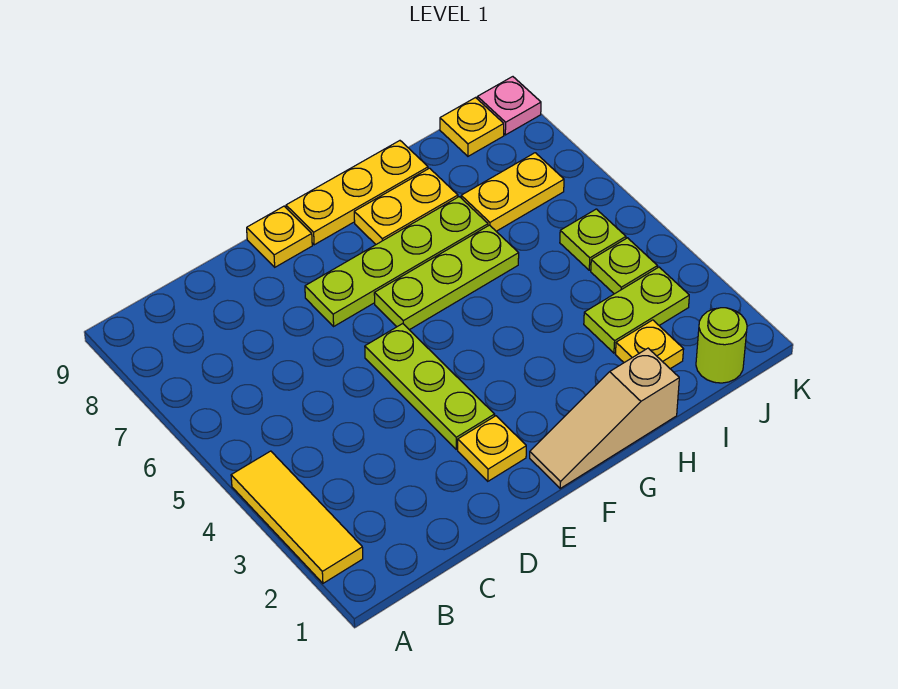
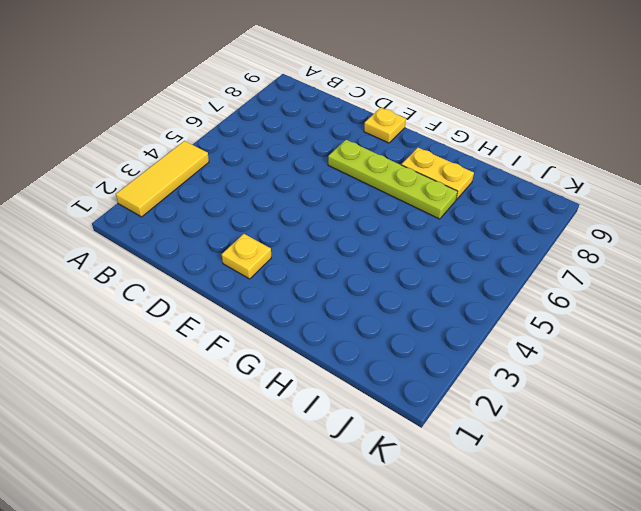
none -> lime plate E3:E5 level 1
none -> tan slope F1:H1 level 1 top H
none -> lime plate F6:H6 level 1

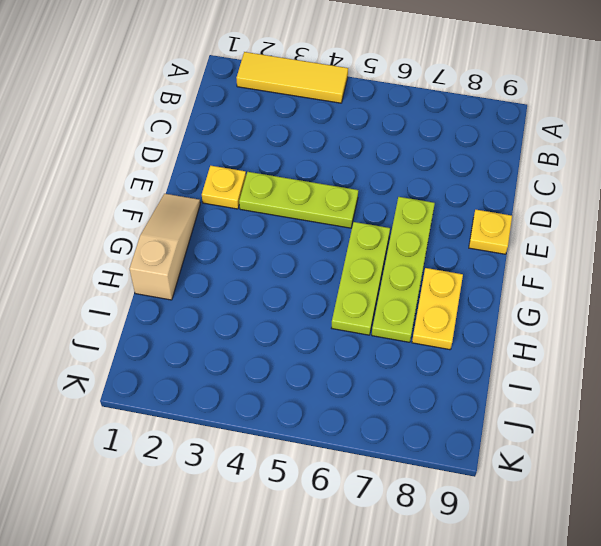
none -> yellow plate F9:H9 level 1
none -> yellow plate I2 level 1
none -> lime plate I3:J3 level 1

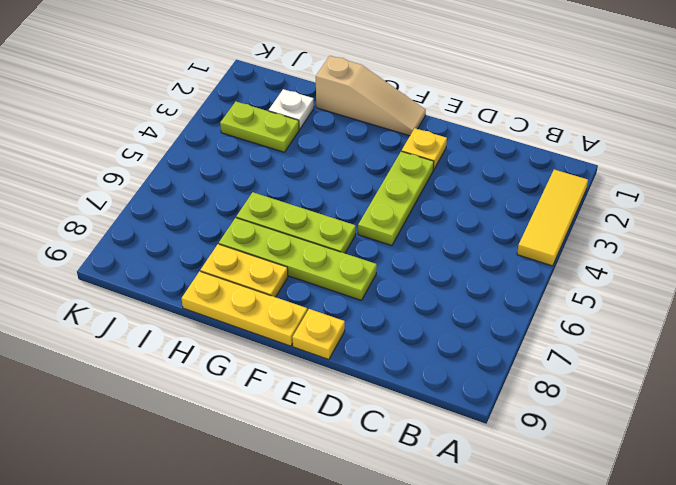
white plate I2 level 1 -> yellow plate I2 level 1
none -> yellow plate I7:J7 level 1
none -> lime round brick J1 level 1
none -> lime plate J4 level 1

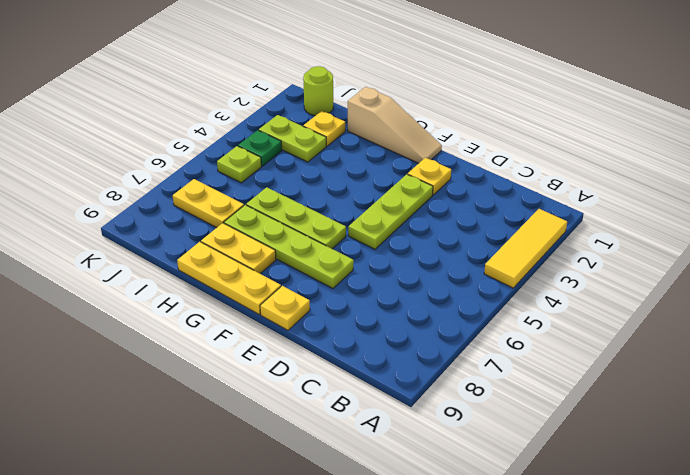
green plate J4 level 1 -> lime plate J4 level 1
none -> yellow plate J9 level 1
none -> pink plate K9 level 1

